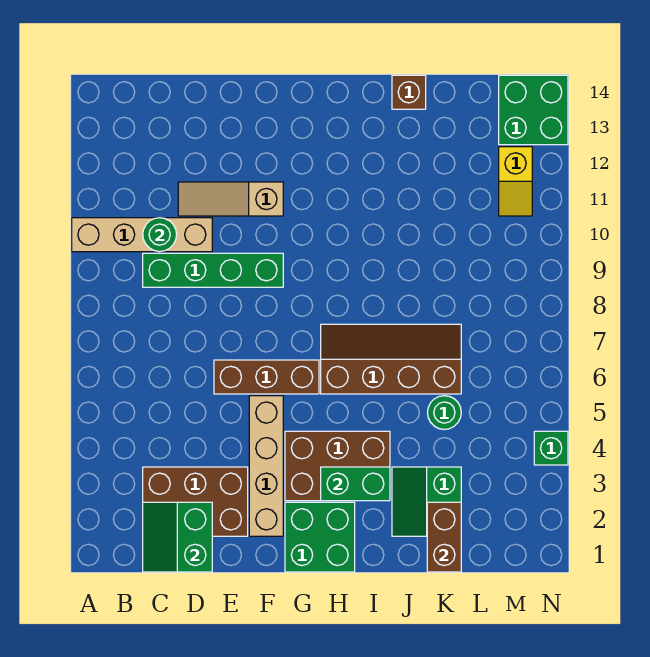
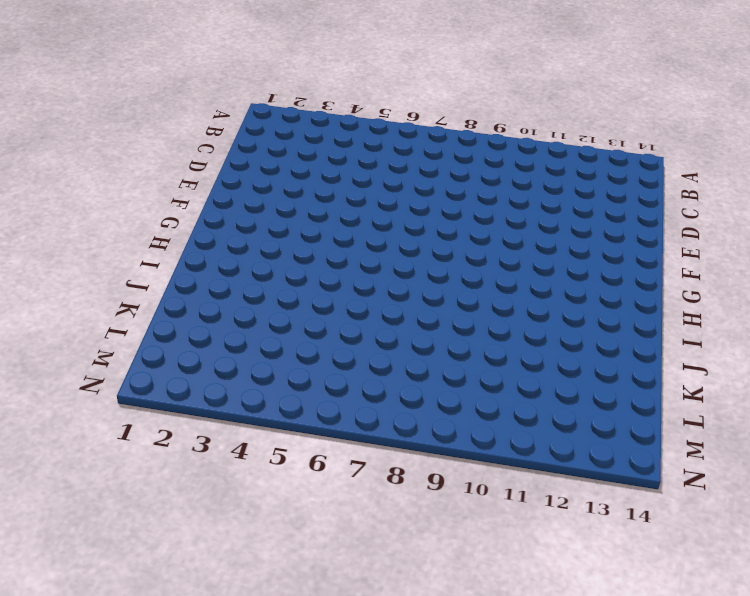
none -> tan brick A10:D10 level 1
none -> brown brick C2:E3 level 1
none -> green brick C9:F9 level 1

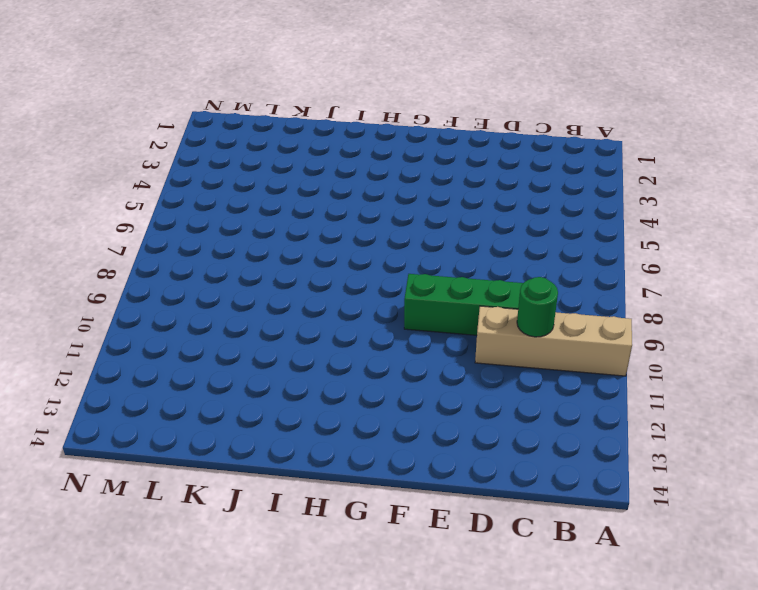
none -> brown brick C2:E3 level 1
none -> tan slope D11:F11 level 1 top F
none -> brown brick E6:G6 level 1

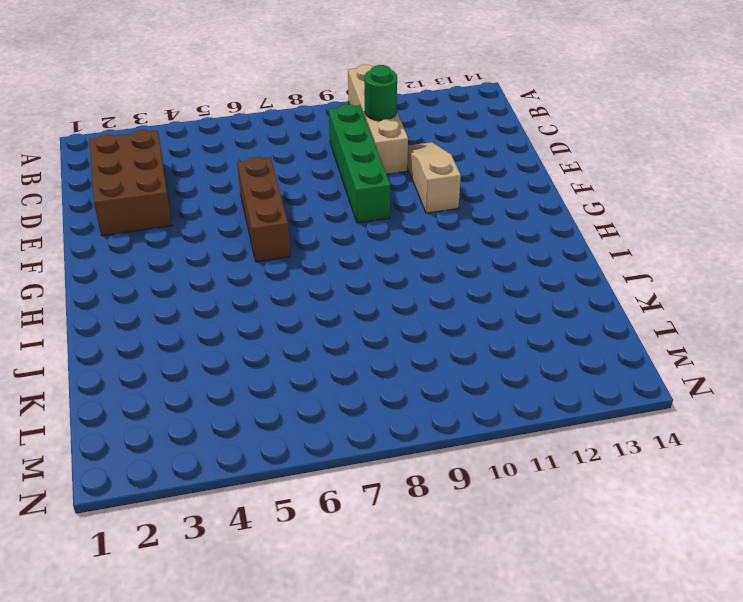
none -> tan brick F2:F5 level 1
none -> green brick G1:H2 level 1
none -> brown brick G3:I4 level 1

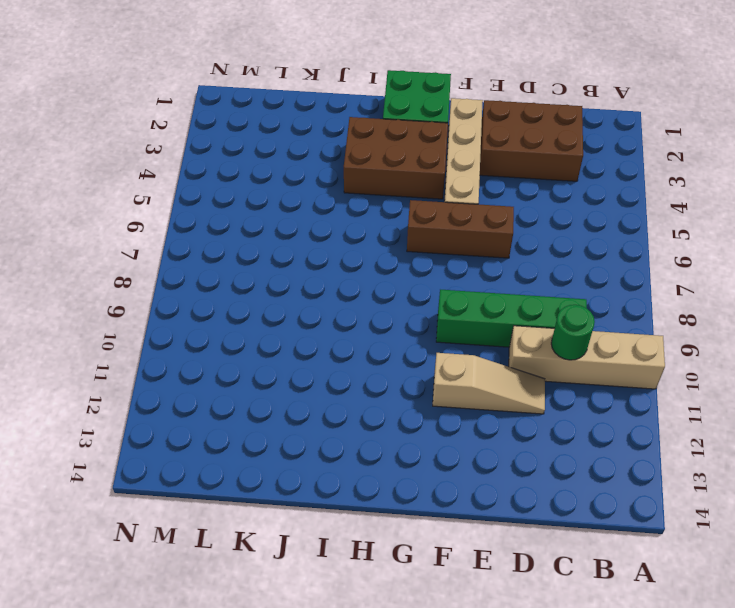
none -> brown slope H6:K7 level 1 top 6
none -> green slope J2:K3 level 1 top K
none -> brown brick J14 level 1

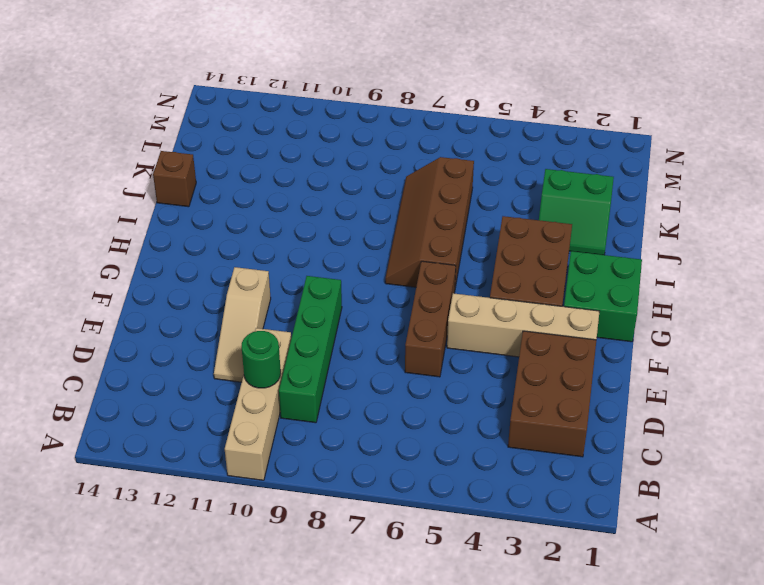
none -> green round brick K5 level 1
none -> yellow slope M11:M12 level 1 top 12
none -> green brick M13:N14 level 1

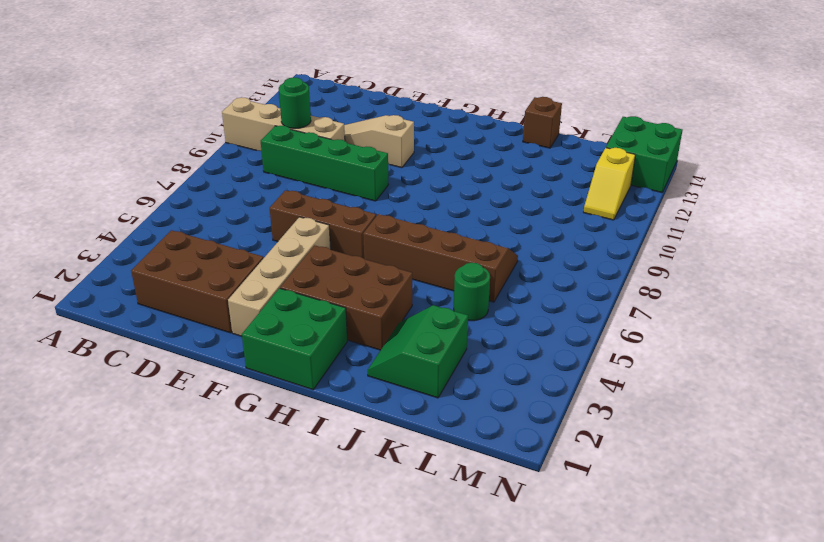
none -> green brick N4 level 1
none -> green slope C1:D2 level 2 top D
none -> green brick H3:I3 level 2

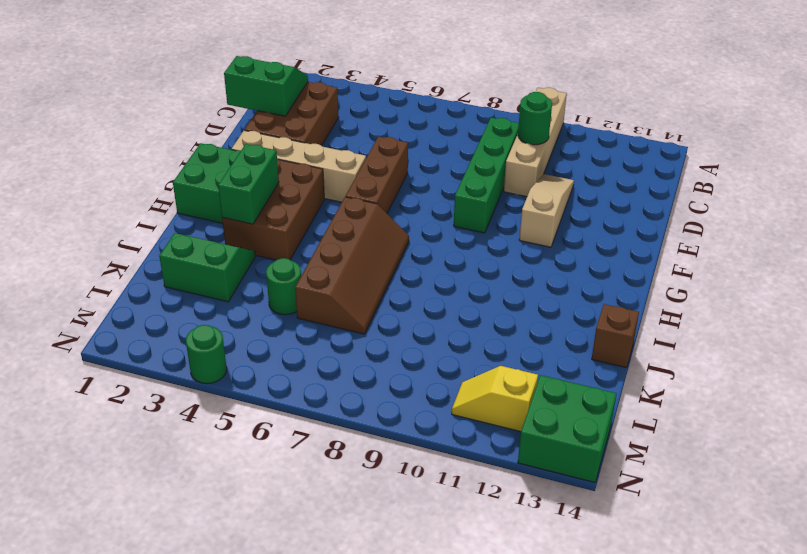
green round brick N4 level 1 -> green brick N4 level 1
none -> brown brick K1:K2 level 2

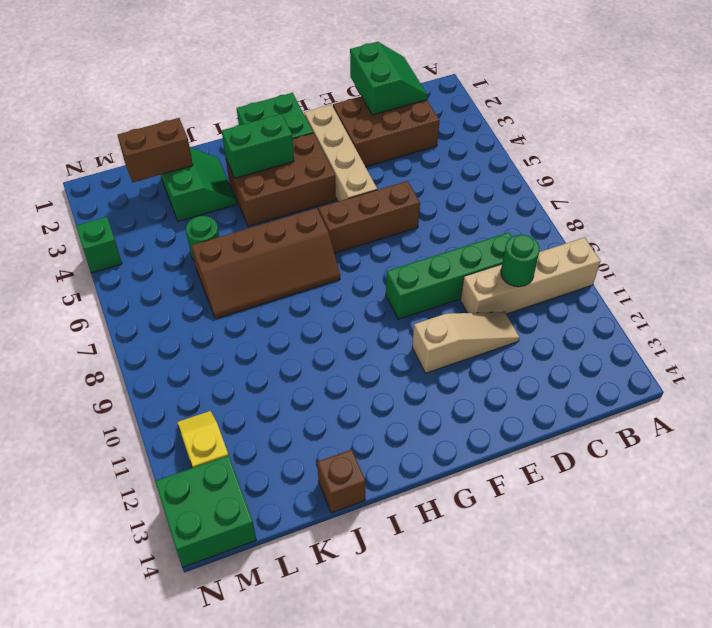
brown brick K2:L2 level 2 -> brown brick K1:K2 level 2

